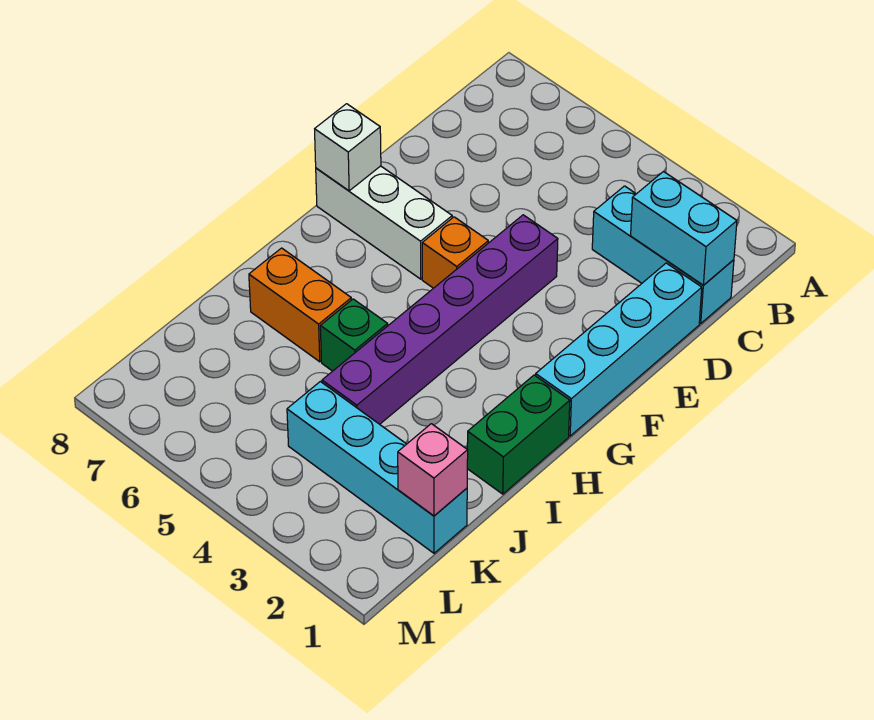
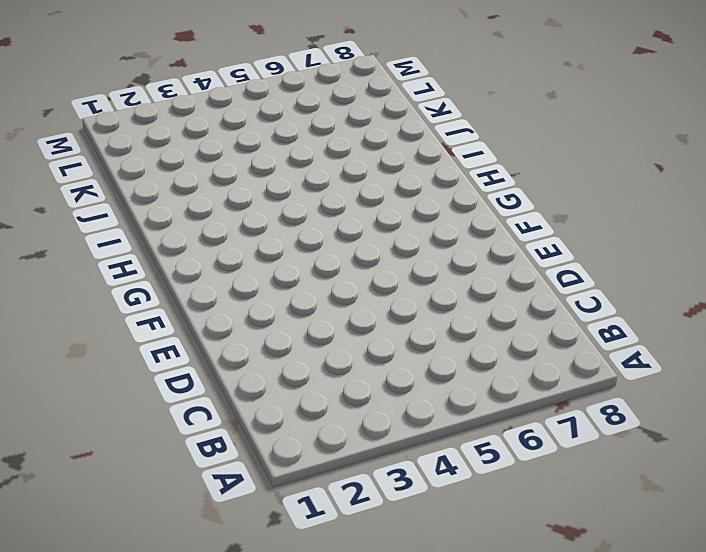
none -> cyan brick C1:C3 level 1
none -> cyan brick D1:G1 level 1
none -> purple brick E4:J4 level 1

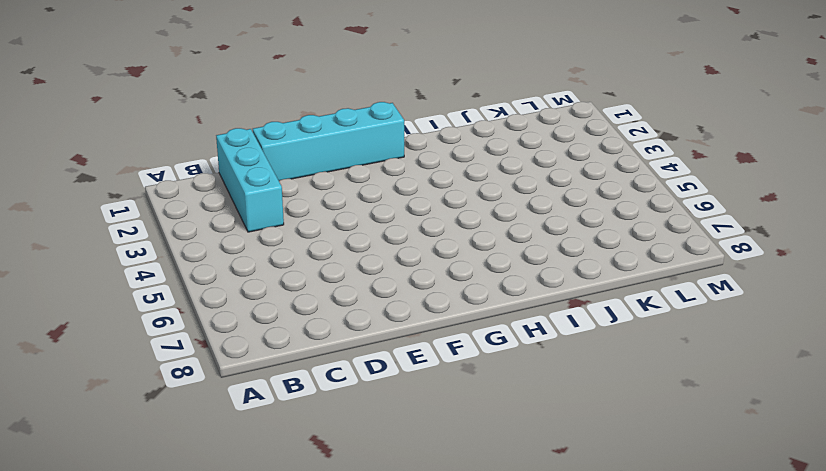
none -> purple brick E4:J4 level 1
none -> orange brick F5 level 1
none -> white brick F6:F8 level 1

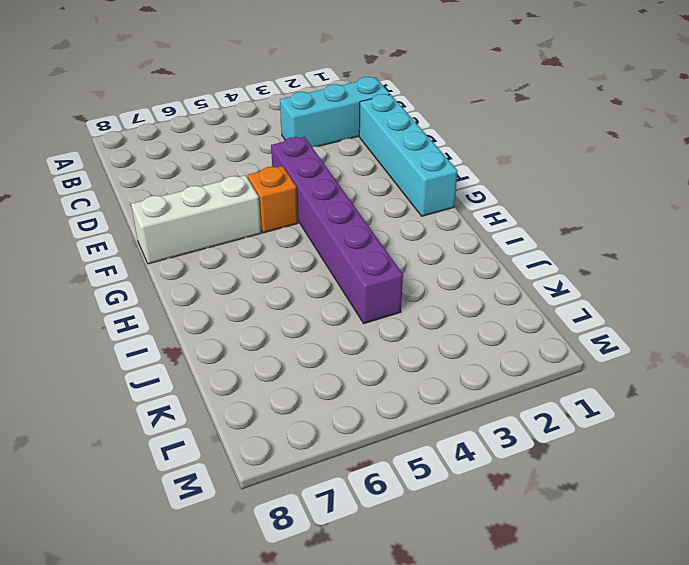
none -> green brick H1:I1 level 1
none -> green brick I5 level 1
none -> orange brick I6:I7 level 1

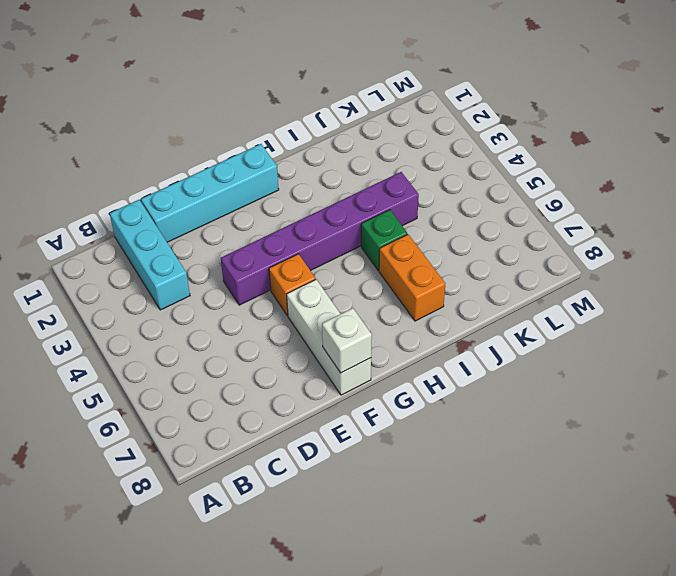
none -> green brick H1:I1 level 1
none -> cyan brick K1:K4 level 1
none -> cyan brick C1:C2 level 2

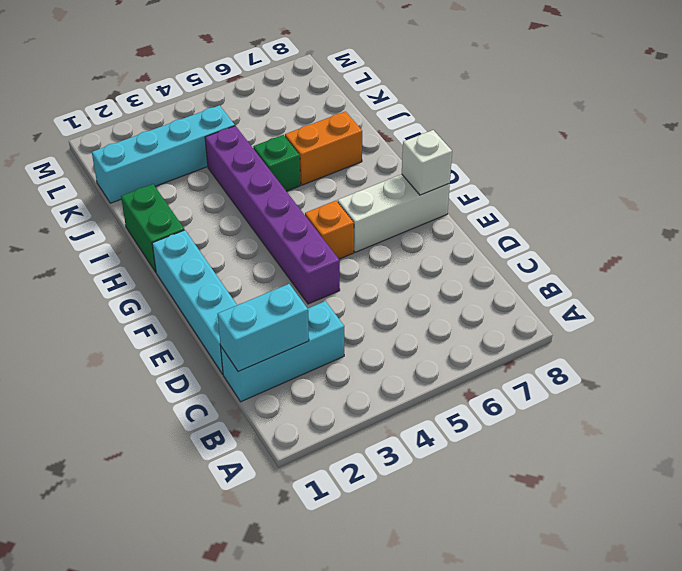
none -> pink brick K1 level 2

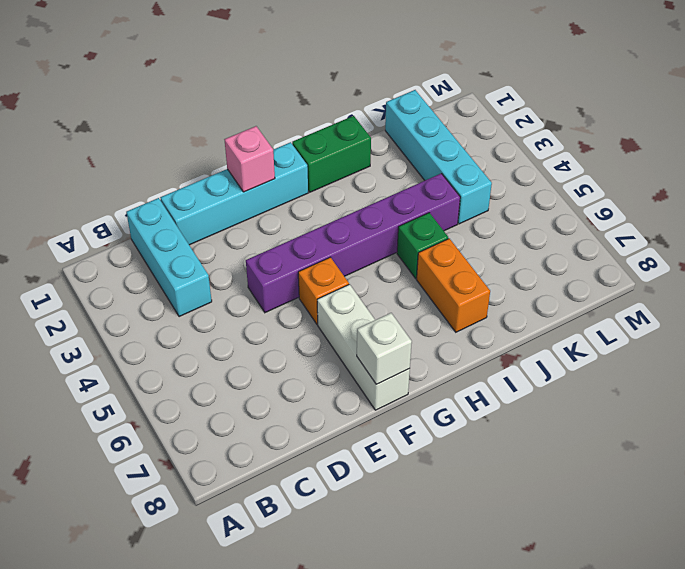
pink brick F1 level 2 -> pink brick K1 level 2
none -> cyan brick C1:C2 level 2

